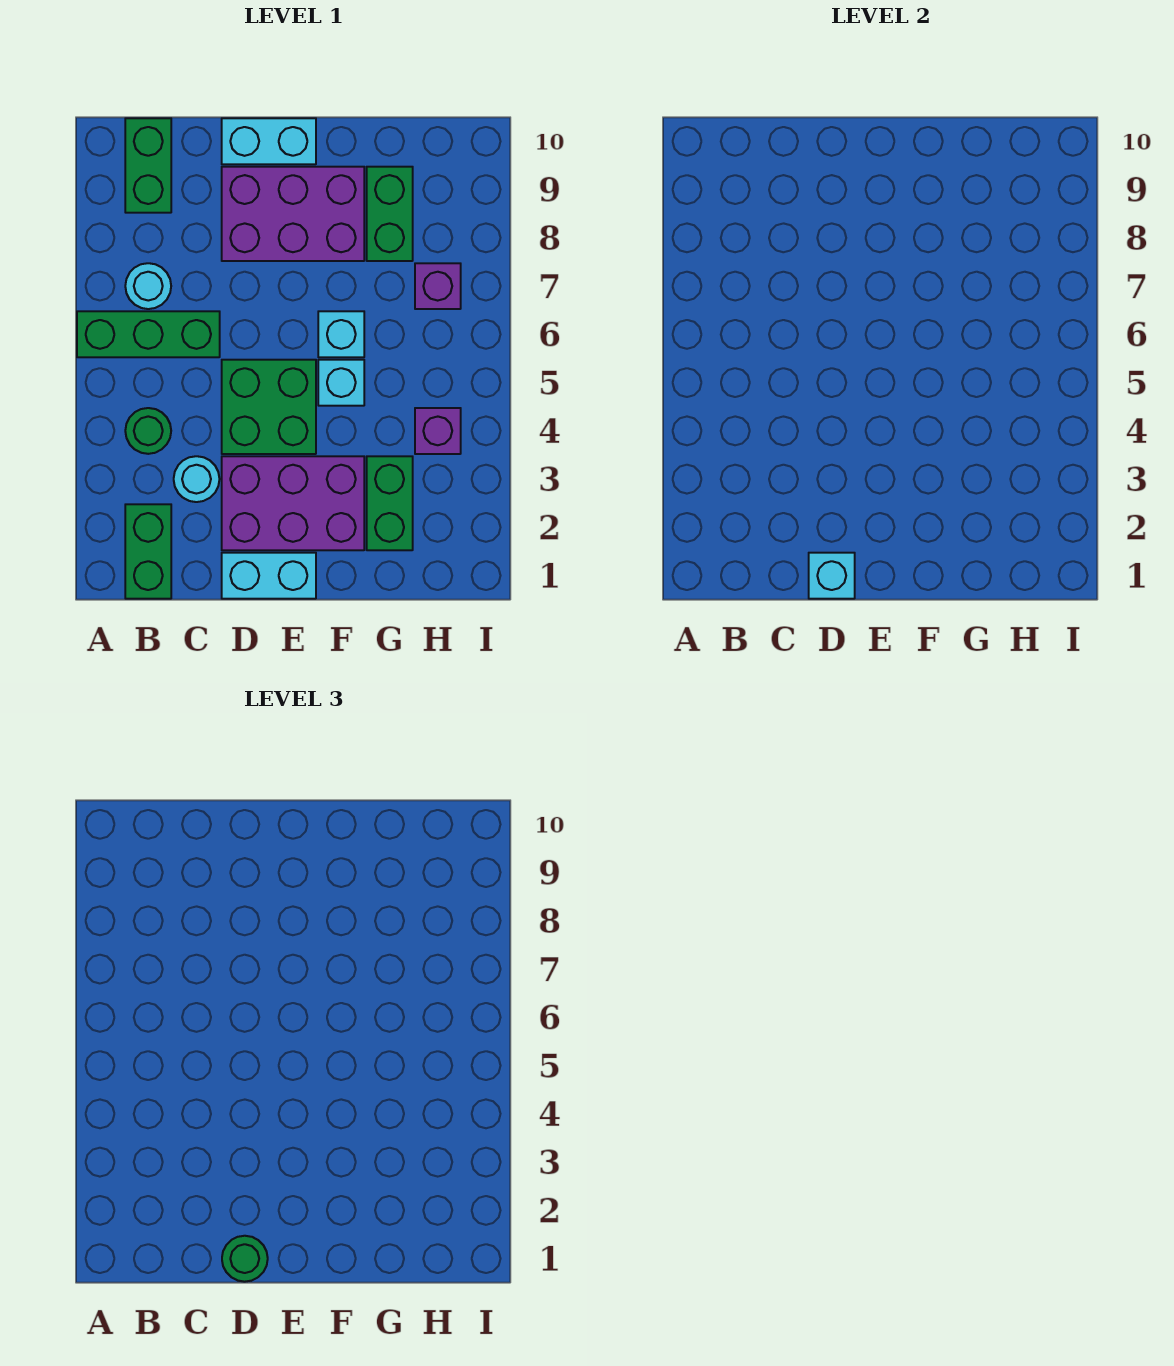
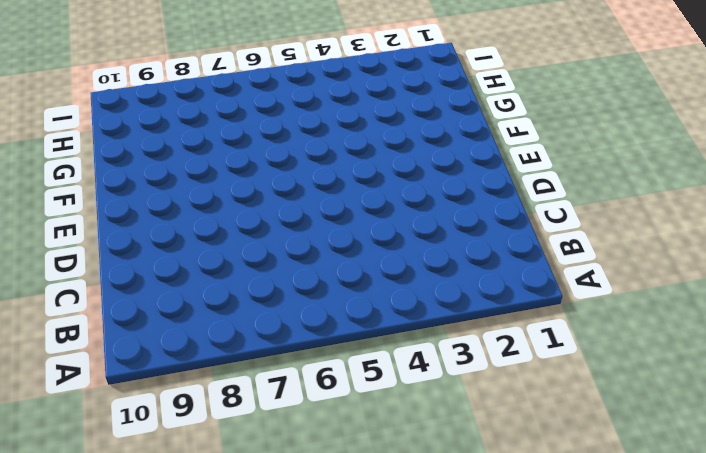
none -> green brick A6:C6 level 1
none -> green brick B1:B2 level 1
none -> green round brick B4 level 1

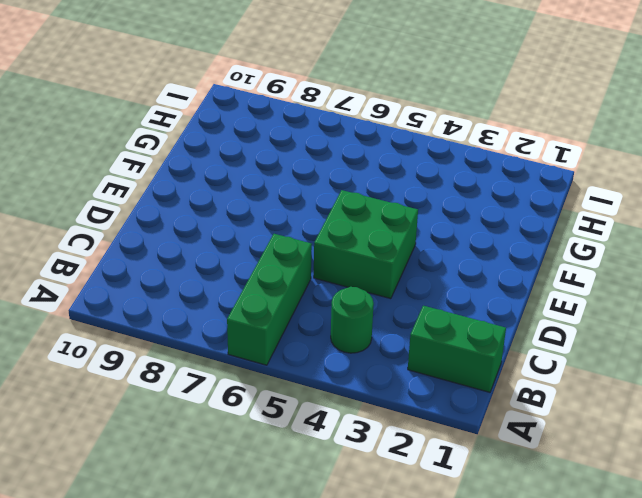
none -> cyan round brick B7 level 1
none -> green brick B9:B10 level 1
none -> cyan round brick C3 level 1

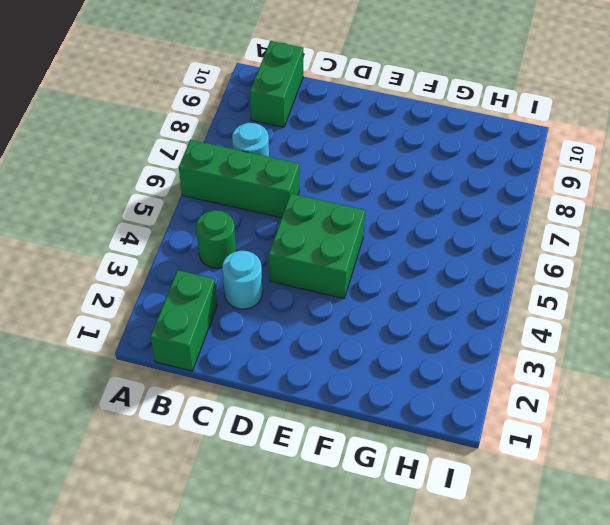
none -> cyan brick D1:E1 level 1
none -> purple brick D2:F3 level 1
none -> purple brick D8:F9 level 1

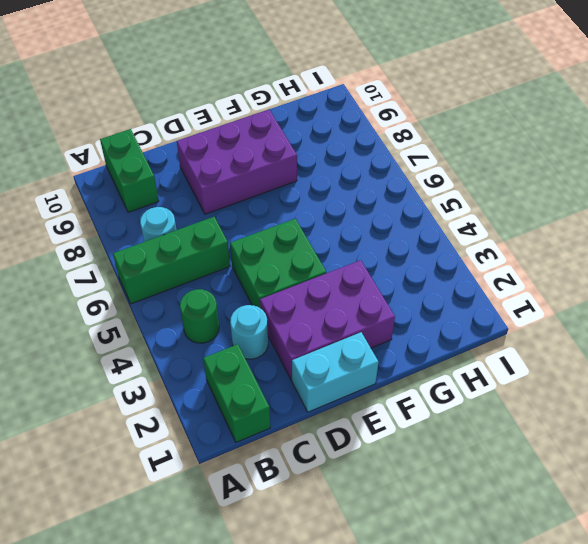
none -> cyan brick D10:E10 level 1
none -> cyan brick F5 level 1
none -> cyan brick F6 level 1

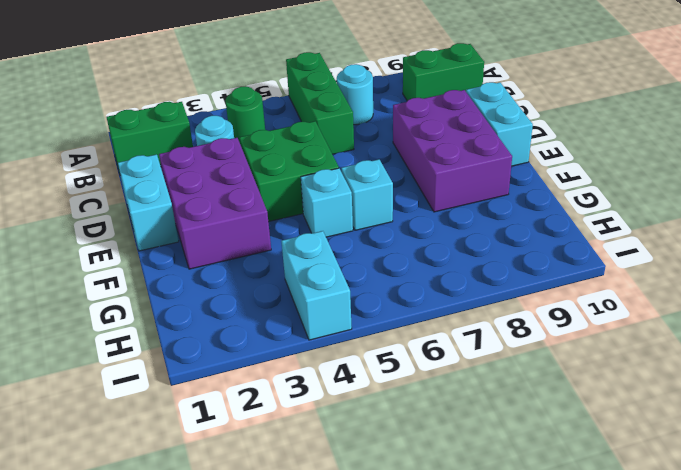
cyan brick H4:I4 level 1 -> purple brick H4 level 1
none -> green brick G2:G3 level 1
none -> green brick G8:G9 level 1
none -> purple brick H7 level 1

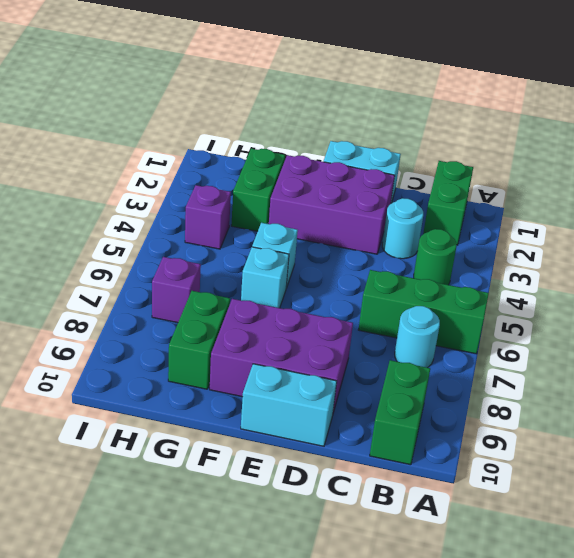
none -> green brick D4:E5 level 1
none -> cyan brick D1 level 2
none -> green round brick D1 level 3

